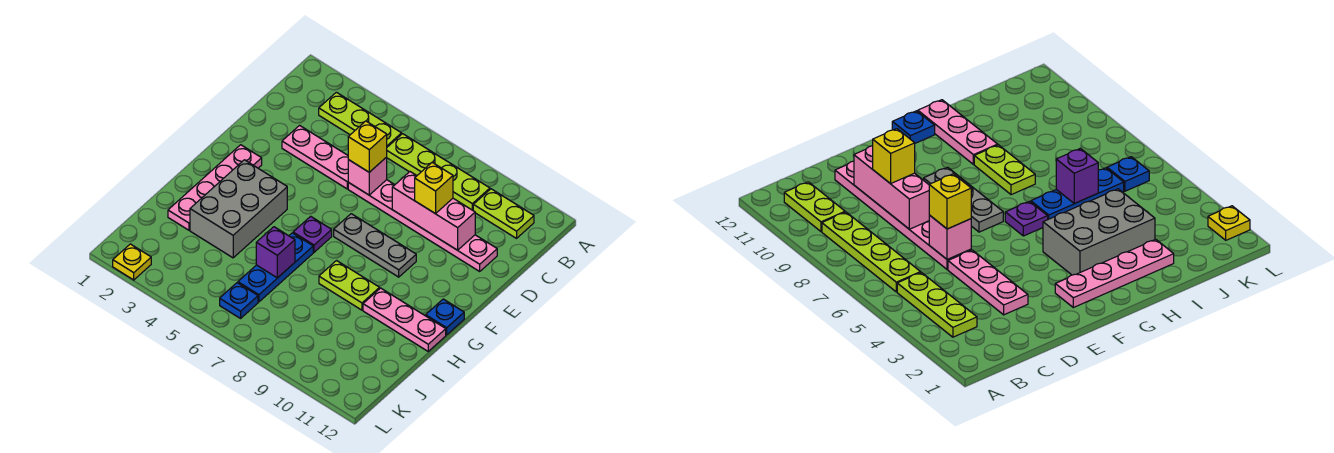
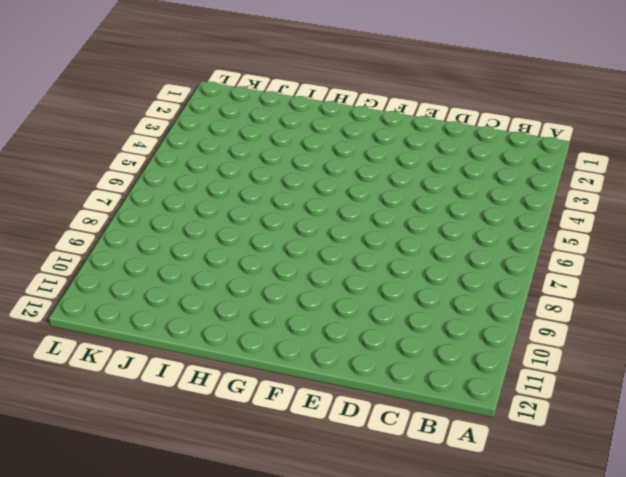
none -> lime plate B3:B5 level 1
none -> lime plate B6:B9 level 1
none -> lime plate B10:B11 level 1

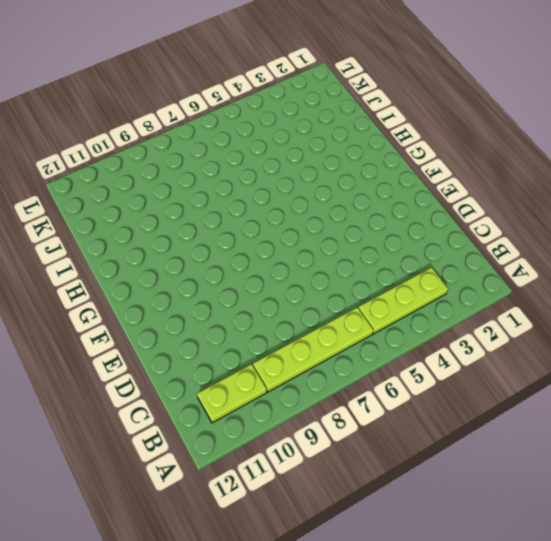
none -> pink plate D3:D5 level 1
none -> pink plate D6:D11 level 1
none -> pink plate F2:I2 level 1

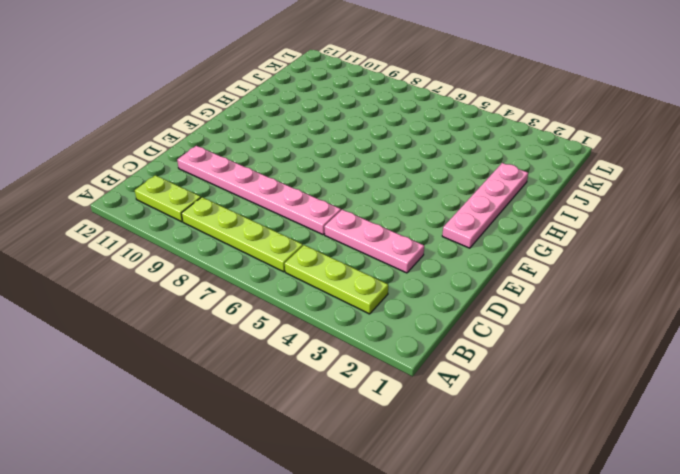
none -> grey plate F7:F9 level 1
none -> grey brick G3:I4 level 1
none -> purple plate G6 level 1

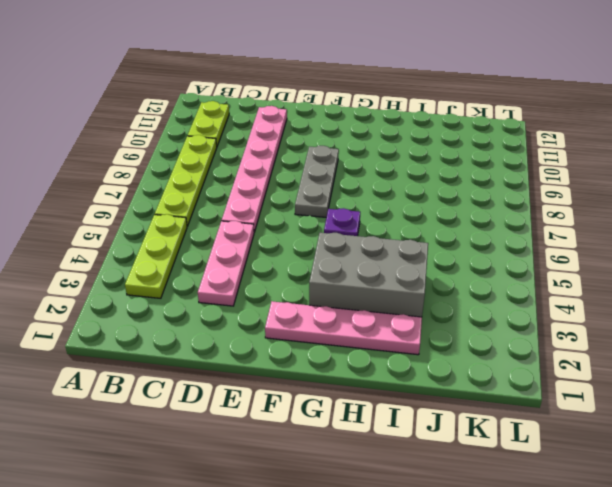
none -> blue plate G12 level 1
none -> blue plate H6:J6 level 1
none -> lime plate H8:H9 level 1

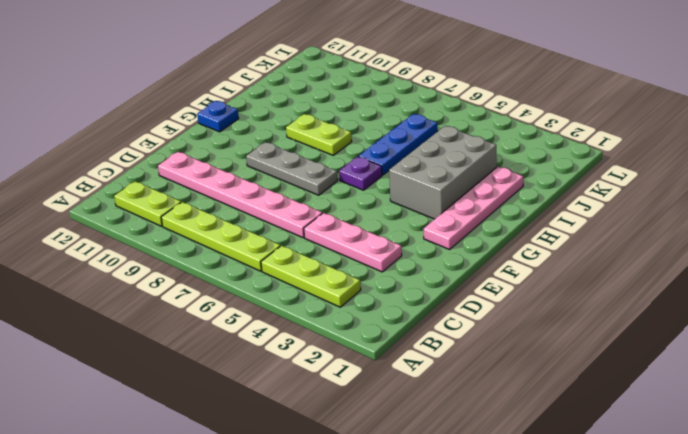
none -> pink plate H10:H12 level 1
none -> blue plate K6 level 1
none -> yellow plate L2 level 1

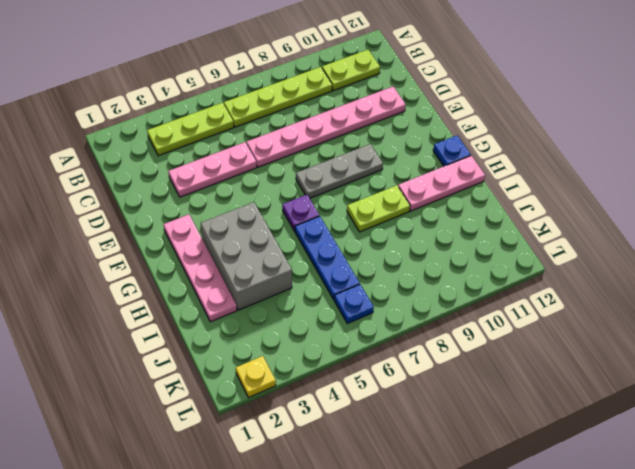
none -> pink brick D6 level 2
none -> pink brick D8:D10 level 2
none -> purple brick I6 level 2

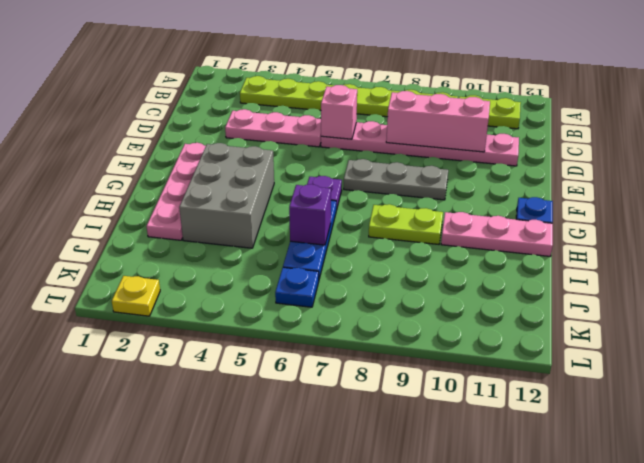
none -> yellow brick D6 level 3
none -> yellow brick D9 level 3

